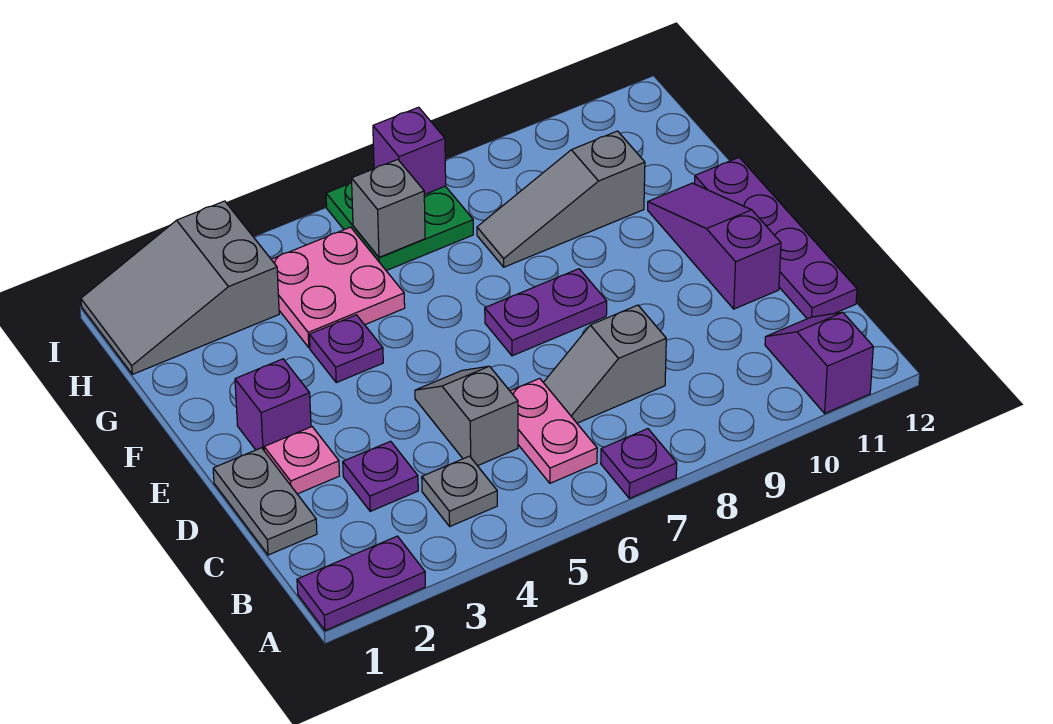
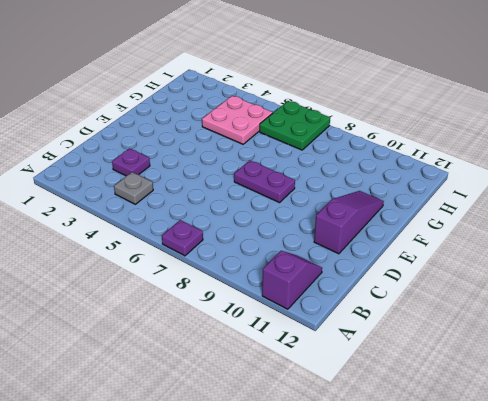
none -> purple plate A1:A2 level 1
none -> pink plate B6:C6 level 1
none -> grey plate C1:D1 level 1

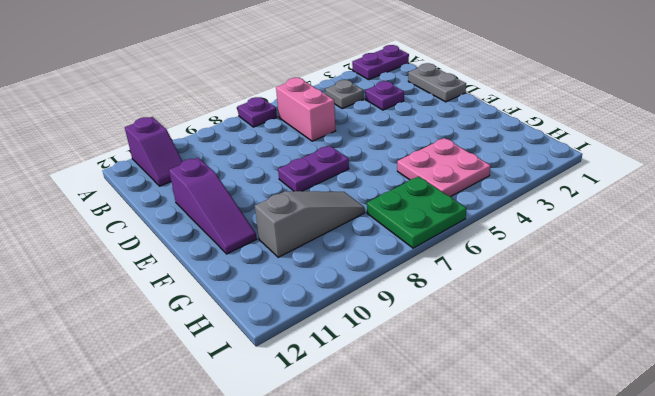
pink brick B6:C6 level 1 -> pink plate B6:C6 level 1
none -> grey slope C5:D5 level 1 top C
none -> grey slope C7:C8 level 1 top 8
none -> purple plate C12:F12 level 1

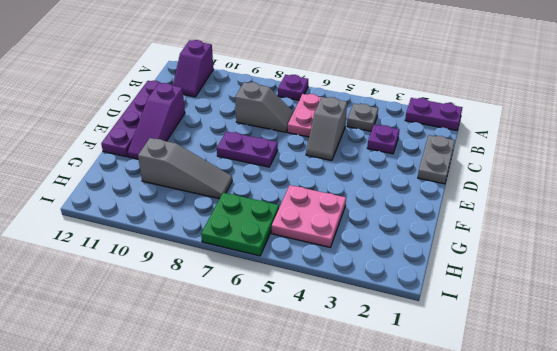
none -> pink plate D2 level 1
none -> purple brick E2 level 1
none -> purple plate F4 level 1

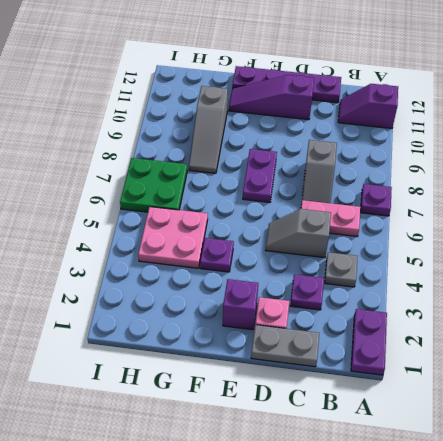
none -> grey slope H1:I3 level 1 top 3
none -> grey brick H6 level 2
none -> purple brick I7 level 2

